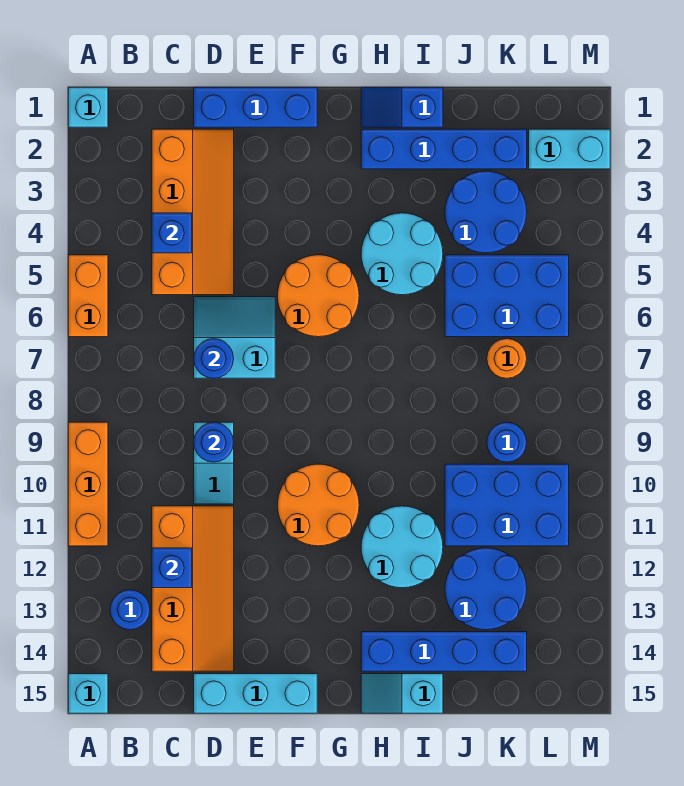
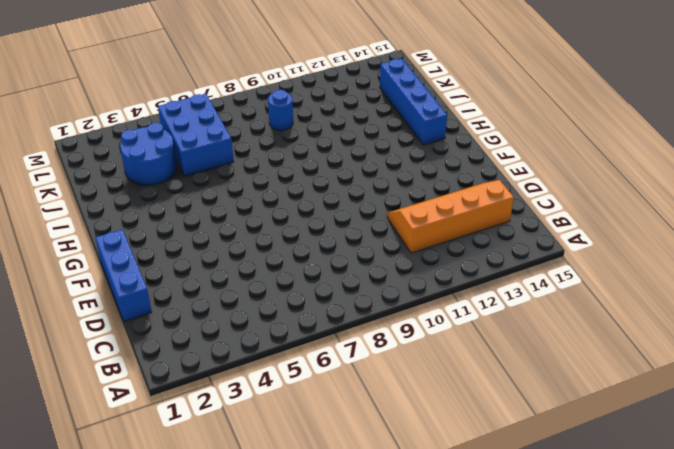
none -> cyan brick A1 level 1
none -> orange brick A5:A6 level 1
none -> orange brick A9:A11 level 1
none -> cyan brick A15 level 1

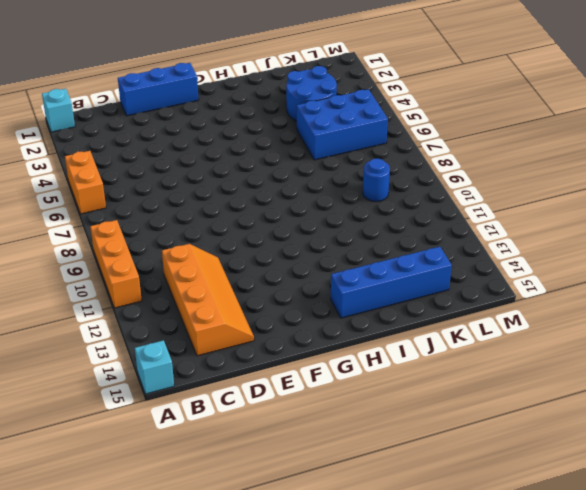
none -> blue round brick B13 level 1
none -> orange slope C2:D5 level 1 top C
none -> cyan slope D6:E7 level 1 top 7
none -> cyan slope D9:D10 level 1 top 9

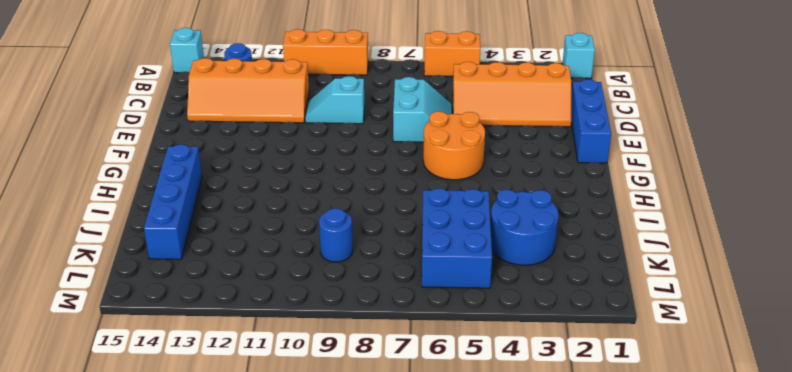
none -> cyan brick D15:F15 level 1
none -> orange round brick F10:G11 level 1
none -> blue slope H1:I1 level 1 top I
none -> blue brick H2:K2 level 1

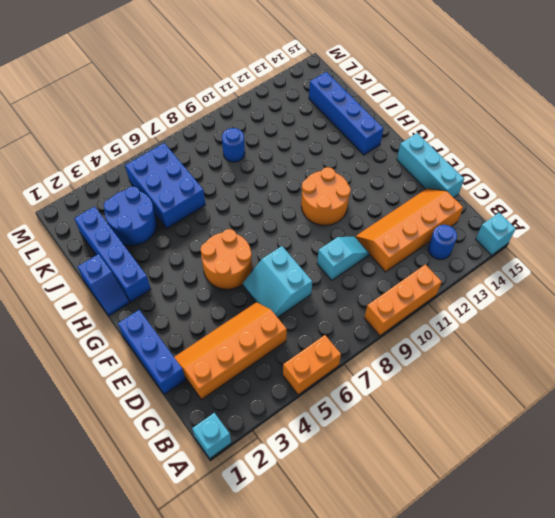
none -> cyan round brick H4:I5 level 1
none -> cyan round brick H11:I12 level 1
none -> cyan slope H15:I15 level 1 top I
none -> blue brick J10:L11 level 1

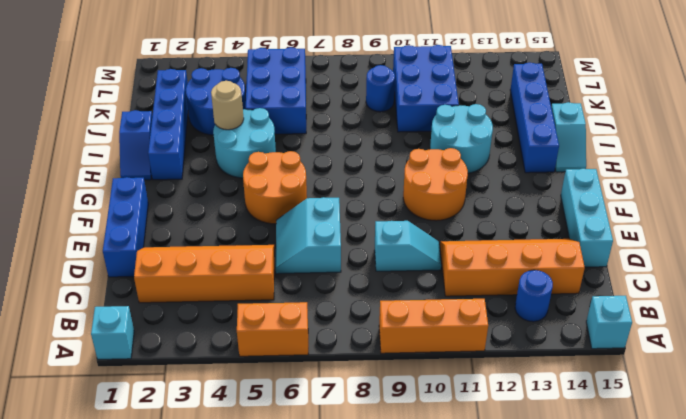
tan round brick I4 level 2 -> none
none -> blue round brick J12:K13 level 1
none -> orange round brick K7 level 1
none -> cyan brick L2:M2 level 1
none -> blue brick C4 level 2

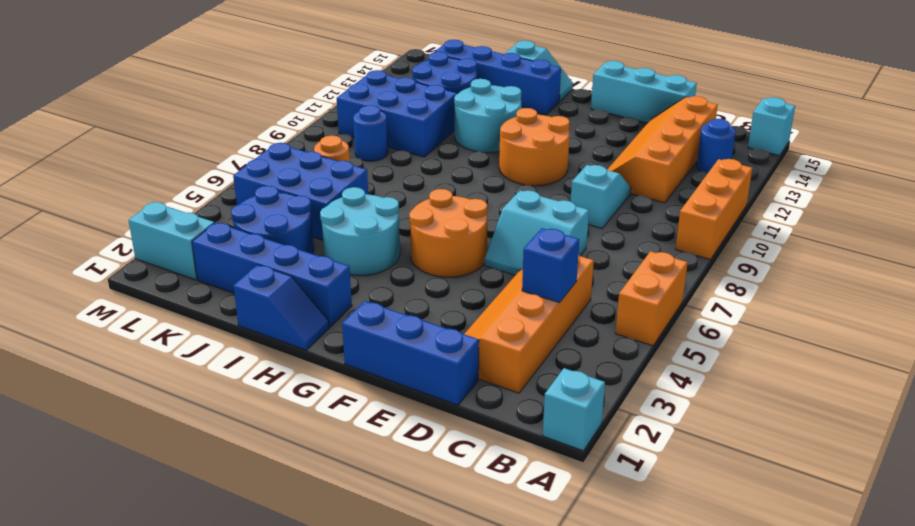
none -> blue brick C12 level 2
none -> blue round brick D7 level 2
none -> blue round brick D9 level 2

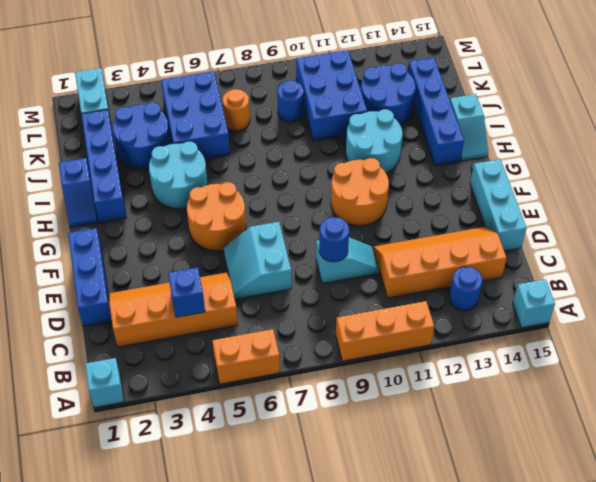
none -> blue brick C12 level 2
none -> blue round brick D7 level 2

